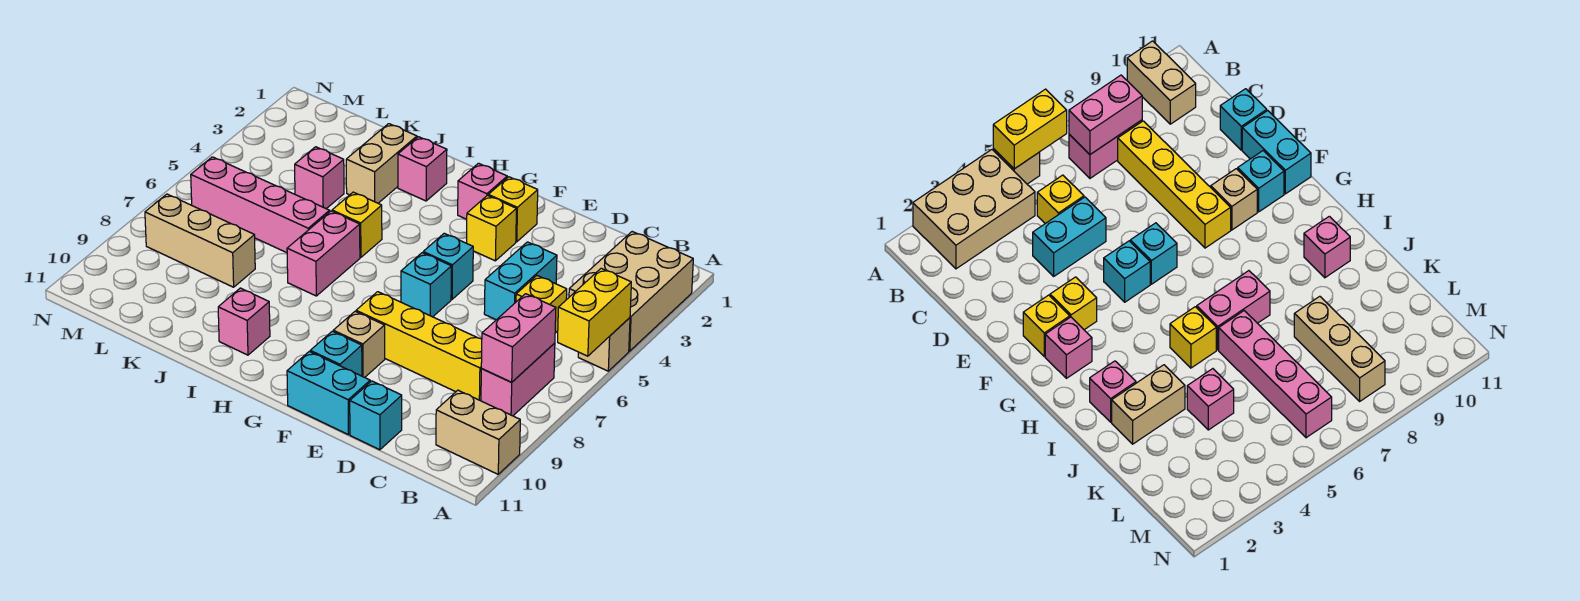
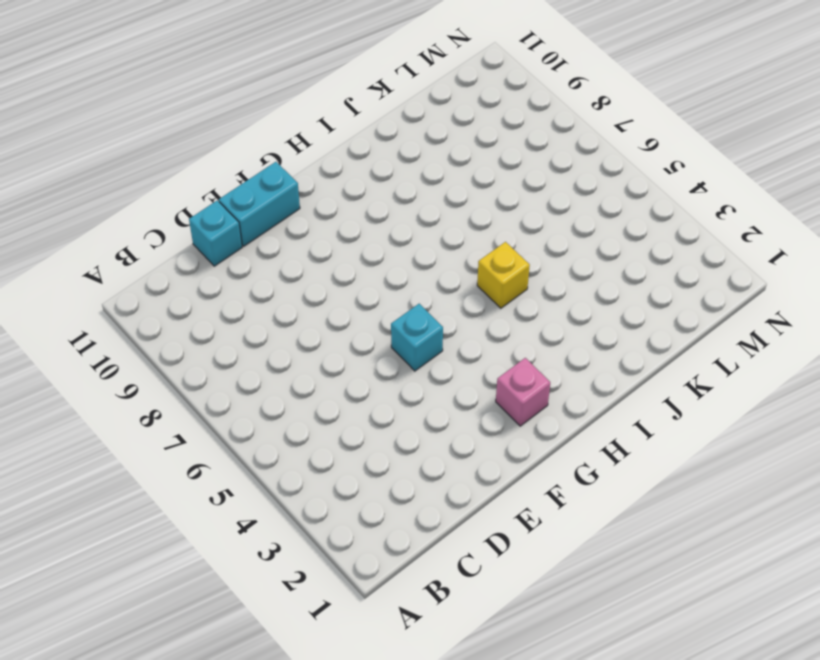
none -> tan brick A2:B4 level 1
none -> tan brick A5 level 1
none -> tan brick A10:B10 level 1

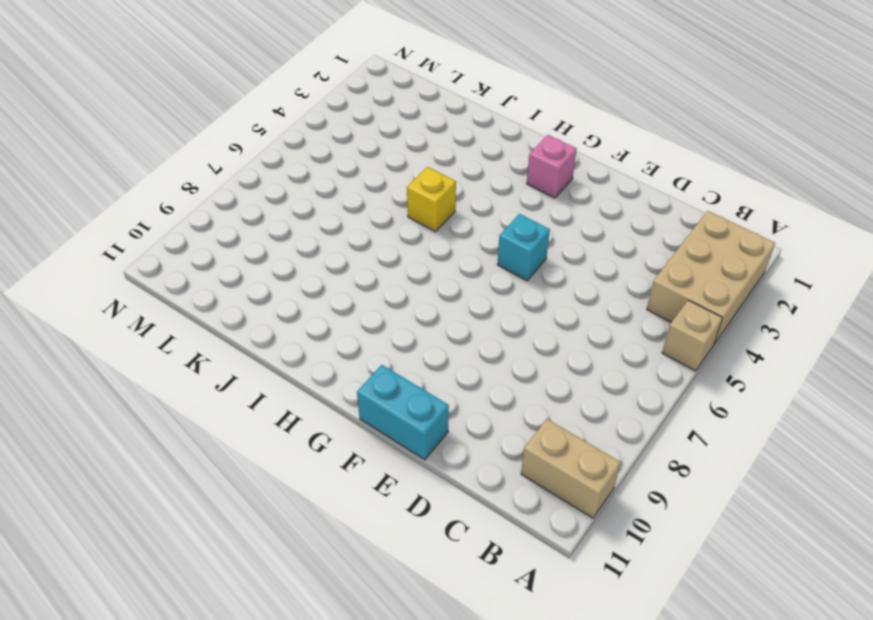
none -> pink brick B7:B8 level 1
none -> yellow brick C5 level 1
none -> yellow brick C8:F8 level 1

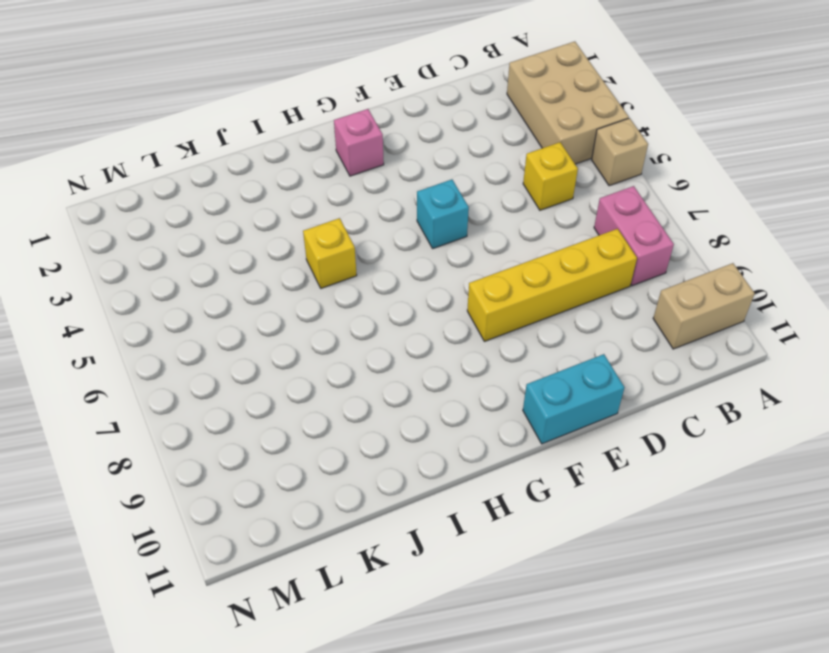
none -> cyan brick D4:D5 level 1
none -> cyan brick D11 level 1
none -> yellow brick F2 level 1

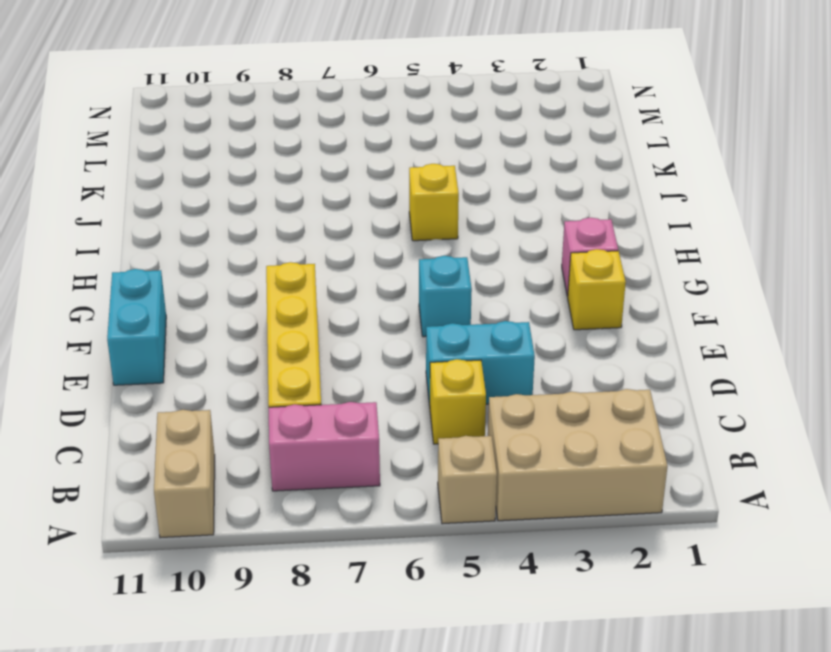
none -> cyan brick D11 level 1
none -> yellow brick F3 level 1
none -> cyan brick F6 level 1

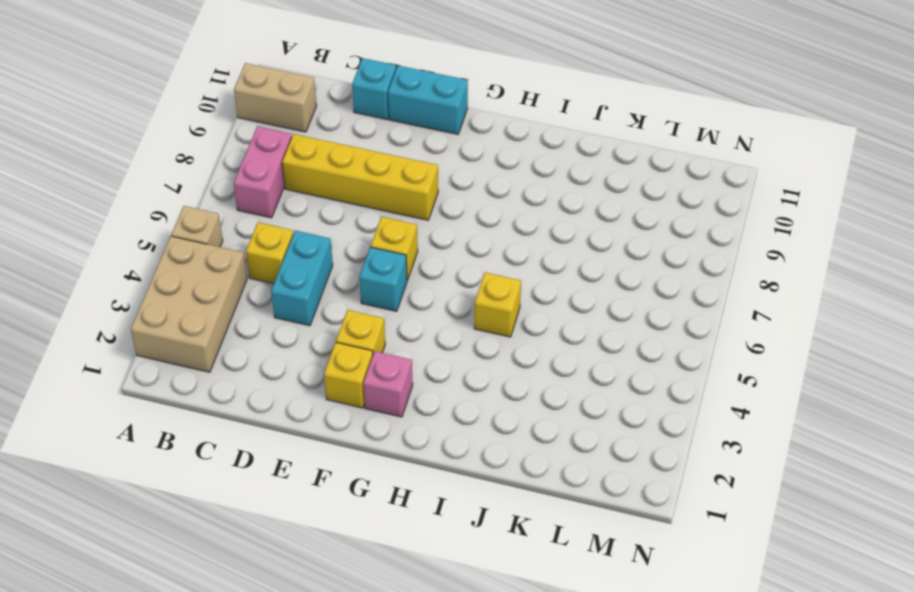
yellow brick F6 level 1 -> cyan brick F6 level 1
none -> tan brick F9 level 1
none -> cyan brick F10 level 1
none -> pink brick I2 level 1

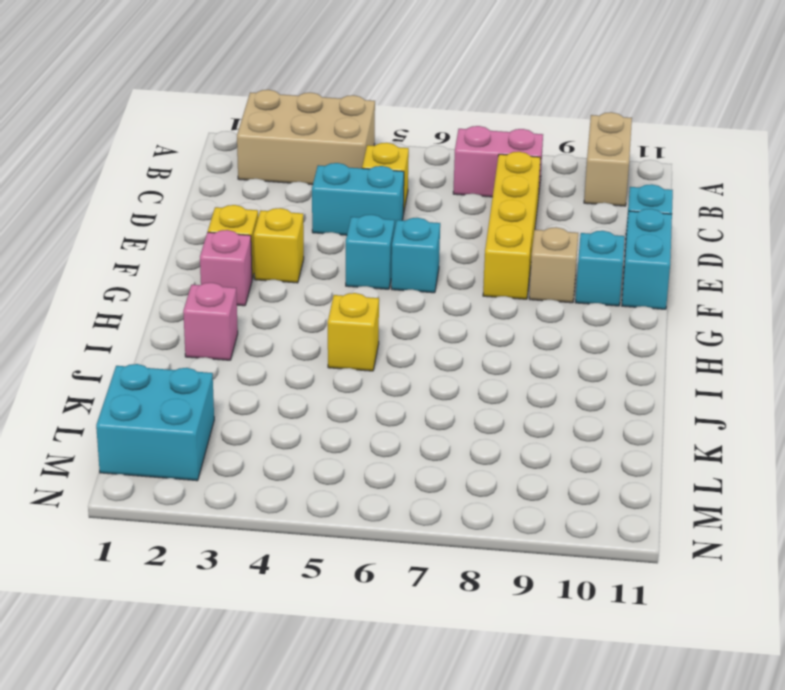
cyan brick L1:M2 level 1 -> none
none -> tan brick A5 level 1
none -> pink brick I6:I7 level 1
none -> pink brick I10 level 1

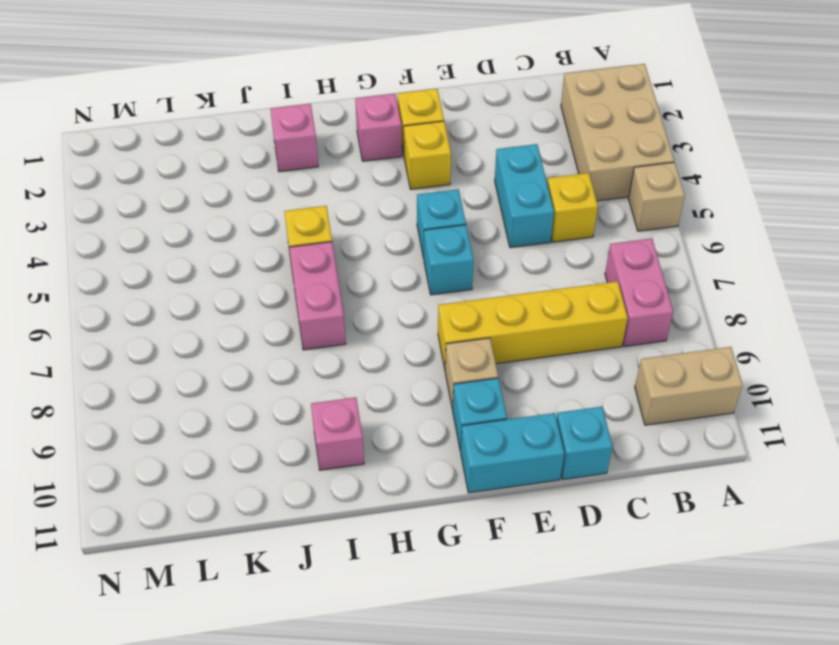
none -> tan brick J2:J3 level 1
none -> pink brick J6:M6 level 1
none -> pink brick K4 level 1

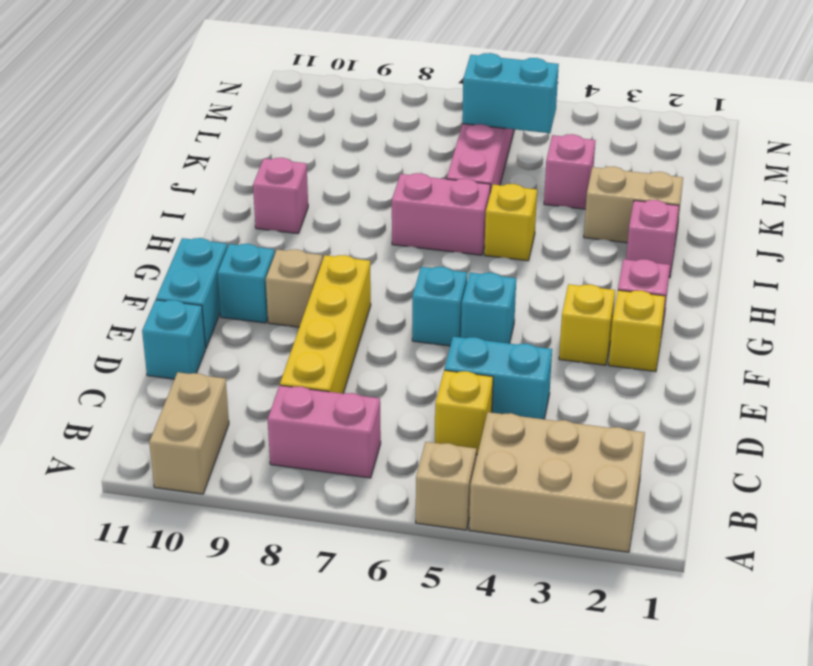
cyan brick L5:L6 level 2 -> none
none -> tan brick K8:M8 level 1
none -> yellow brick A5:A6 level 2
none -> pink brick B7:B8 level 2

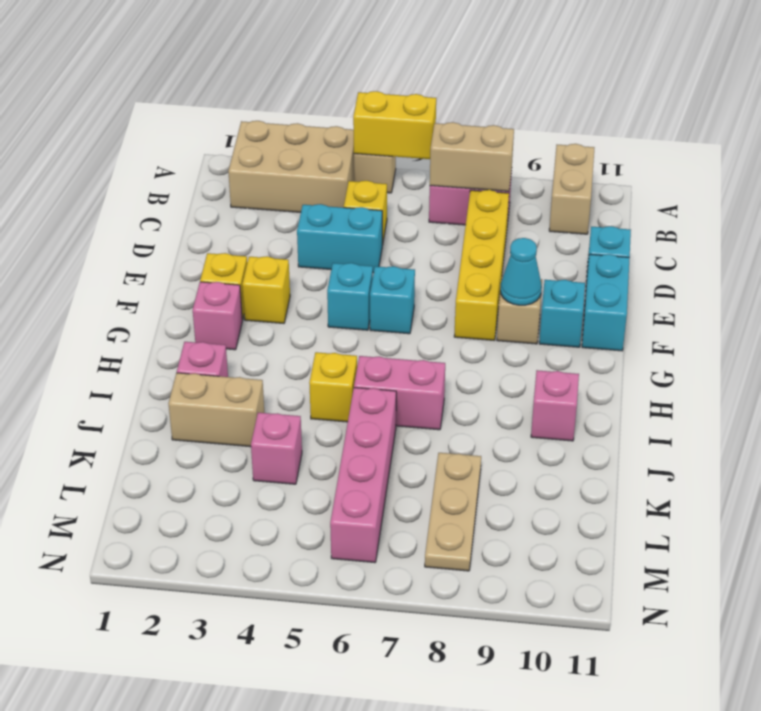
tan brick B7:B8 level 2 -> pink brick B7:B8 level 2
cyan cone F9 level 2 -> none
tan plate K8:M8 level 1 -> tan brick K8:M8 level 1

